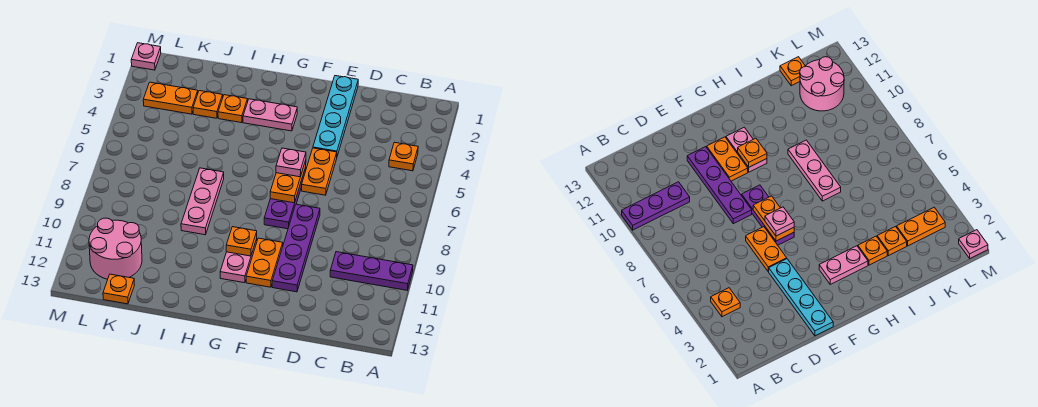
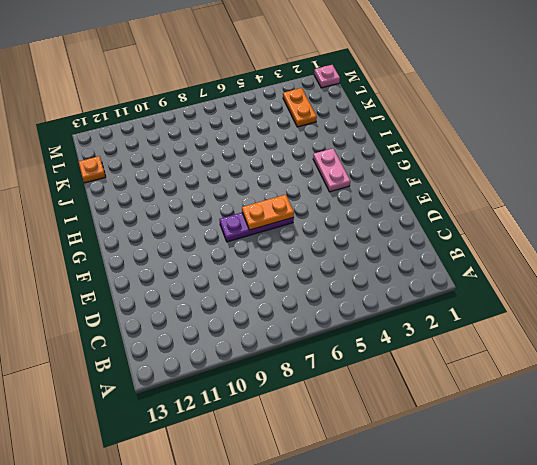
none -> purple plate A10:C10 level 1
none -> orange plate B4 level 1
none -> cyan plate E1:E4 level 1

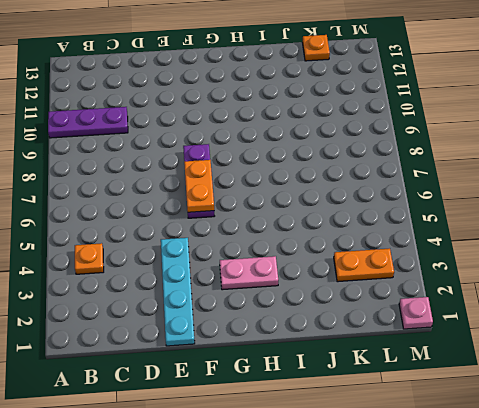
none -> orange plate E5:E6 level 1
none -> purple plate E8:E11 level 1
none -> orange plate F10:F11 level 1

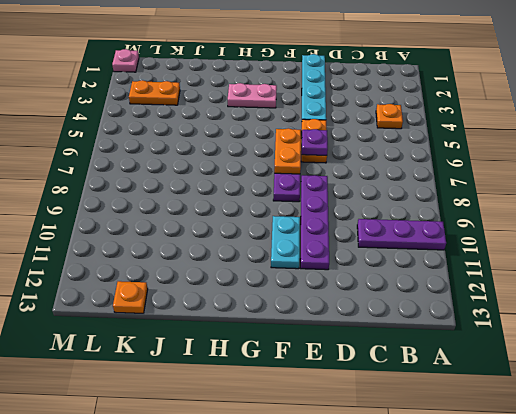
purple plate E6 level 2 -> none
cyan plate F10:F11 level 1 -> orange plate F10:F11 level 1
none -> pink plate G10:G11 level 1
none -> orange plate I3 level 1
none -> pink plate I7:I9 level 1

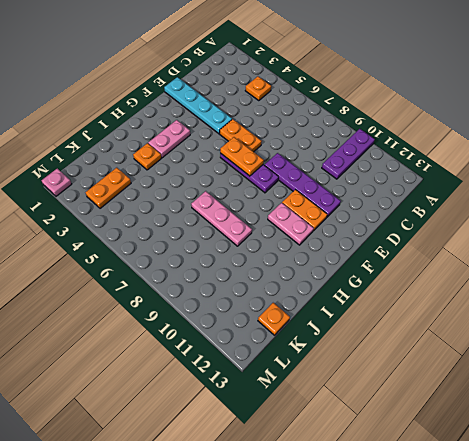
none -> orange plate J3 level 1
none -> pink round brick K11:L12 level 1
none -> orange plate G10 level 2

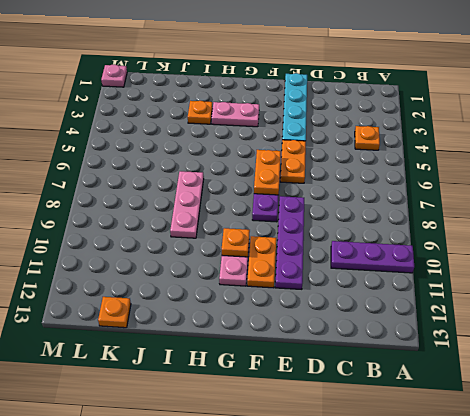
none -> orange plate J3 level 1
none -> orange plate K3:L3 level 1
none -> pink round brick K11:L12 level 1

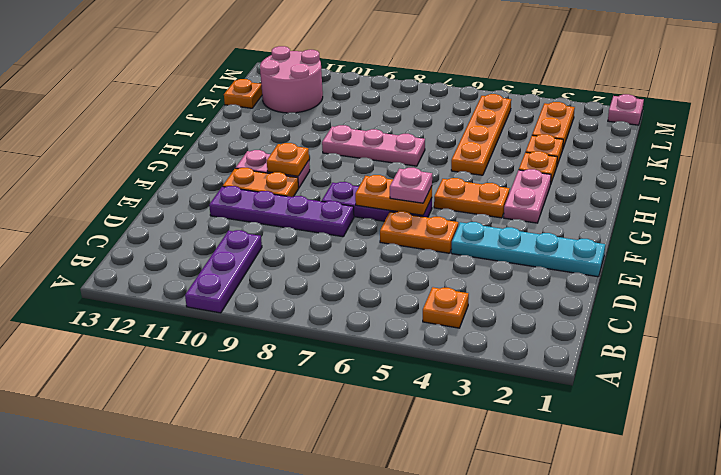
orange plate G4:G5 level 1 -> none
orange plate I5:L5 level 1 -> none

